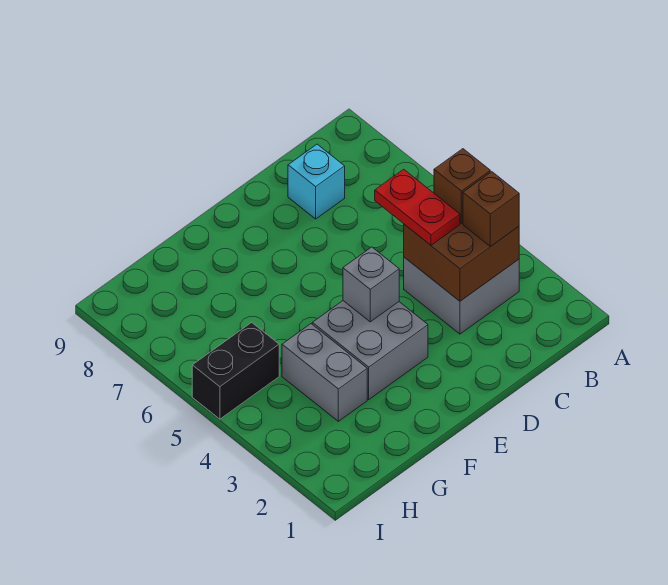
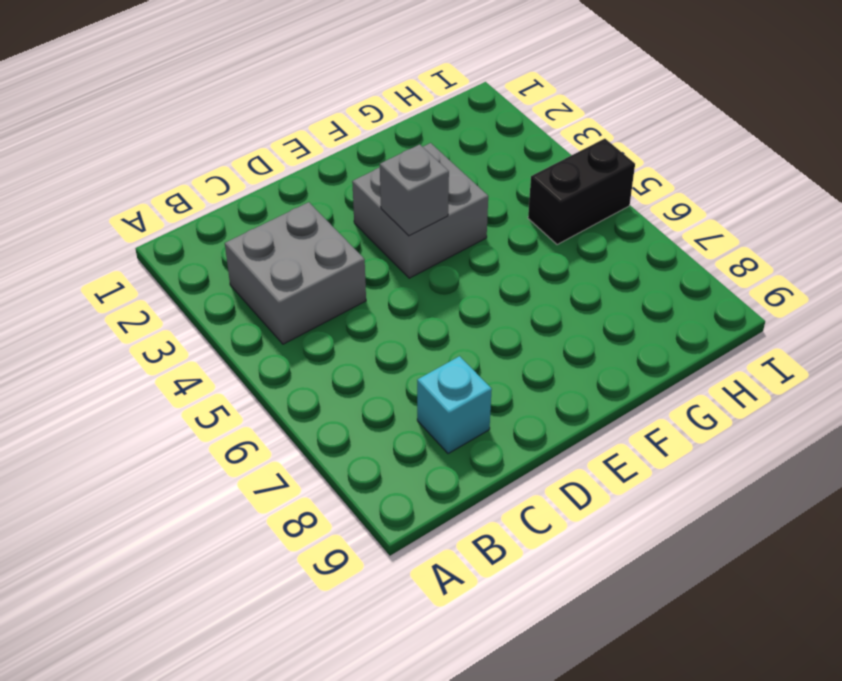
none -> grey brick G3:G4 level 1
none -> brown brick B3:C4 level 2

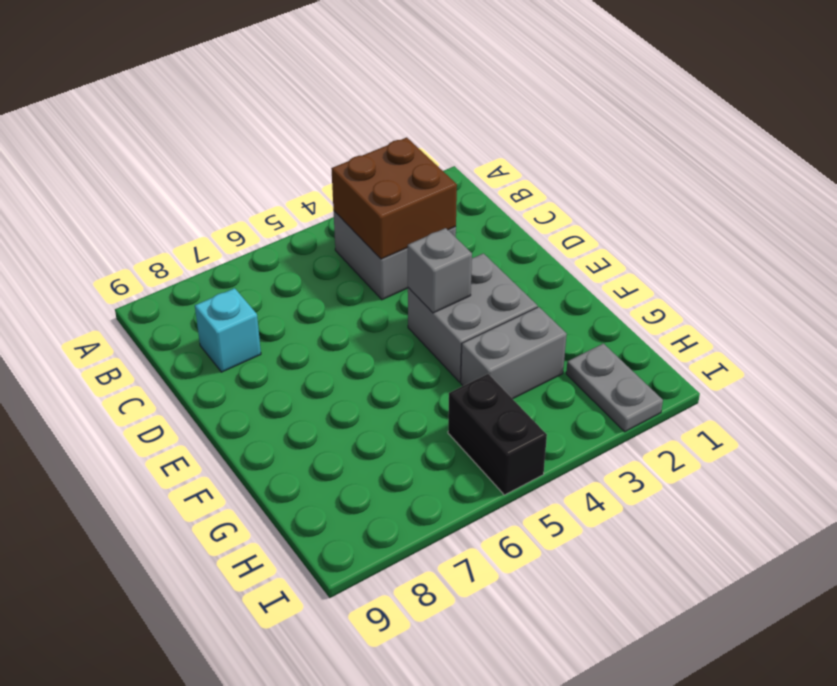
grey plate H2:I2 level 1 -> none
none -> brown brick B3 level 3
none -> brown brick B4 level 3

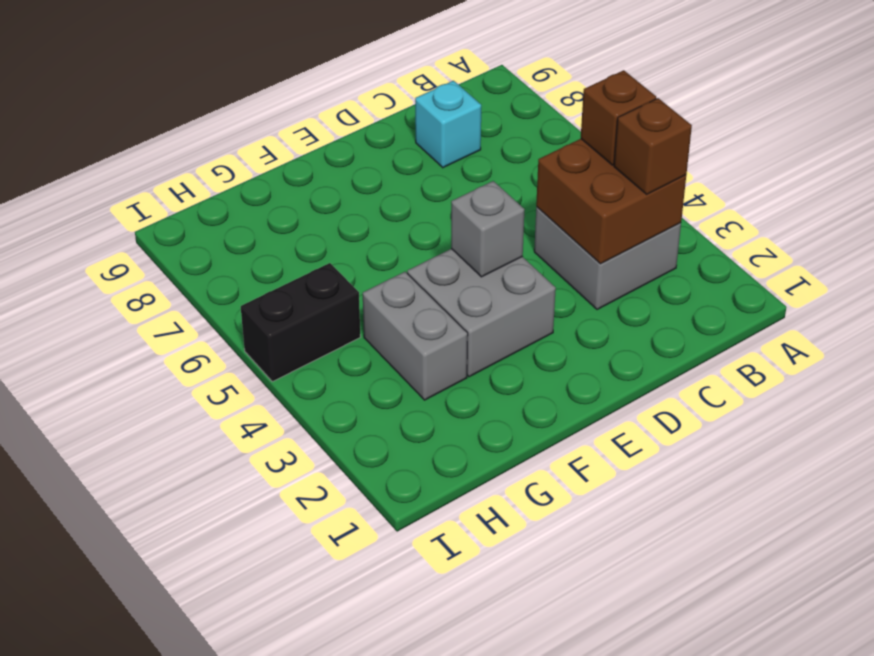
none -> red plate C4:C5 level 3

